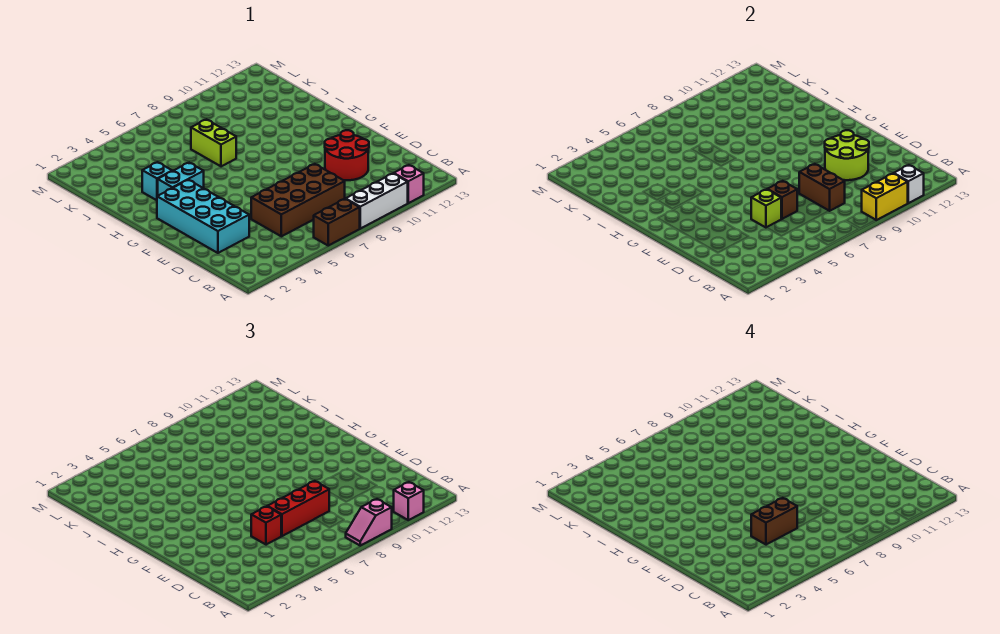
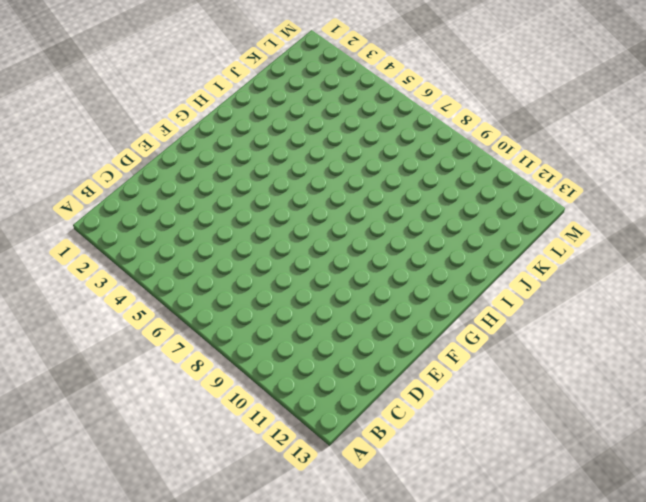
none -> brown brick A6:A7 level 1
none -> white brick A8:A10 level 1
none -> pink brick A11 level 1

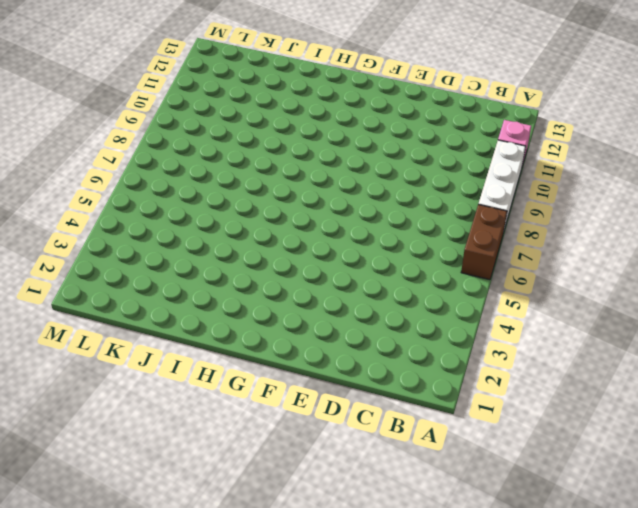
none -> brown brick C5:D8 level 1
none -> cyan brick D2:G3 level 1
none -> red round brick D10:E11 level 1

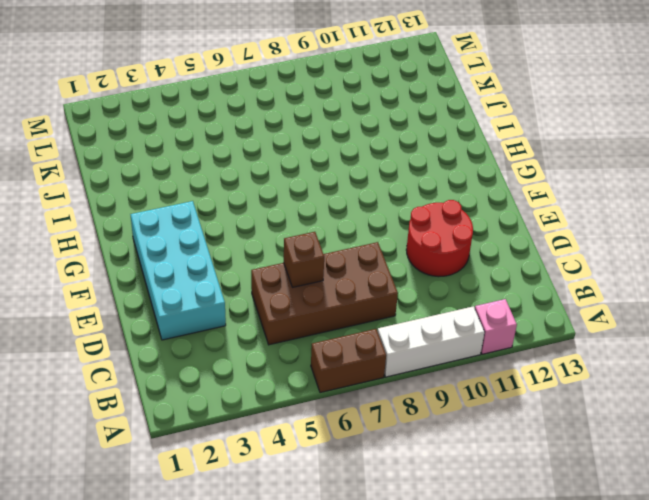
none -> cyan brick H3:H4 level 1
none -> cyan brick I3 level 1
none -> lime brick I7:J7 level 1

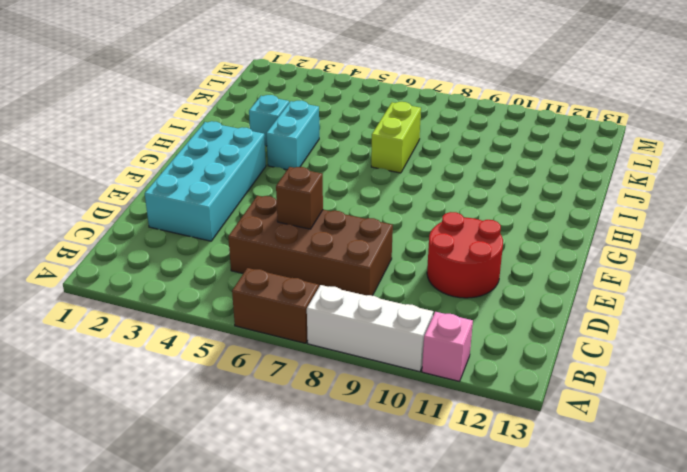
cyan brick H4:I4 level 1 -> cyan brick H3:H4 level 1
none -> yellow brick A9:A10 level 2
none -> white brick A11 level 2
none -> brown brick C8:D8 level 2

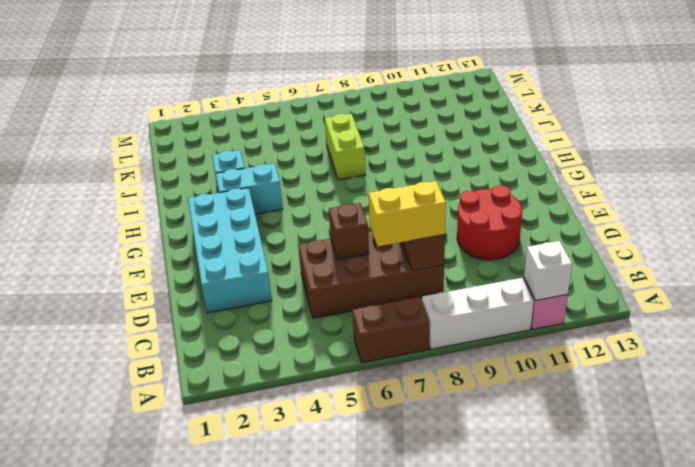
yellow brick C7:C8 level 3 -> yellow brick A9:A10 level 2
none -> lime brick D5 level 2
none -> lime round brick D10:E11 level 2
none -> pink slope A8:A9 level 3 top 9

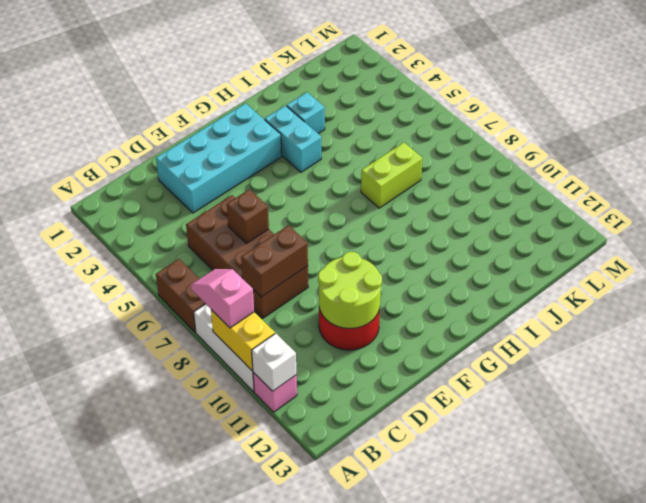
none -> lime brick D5 level 2
none -> pink brick A11 level 3
none -> red brick D5 level 3

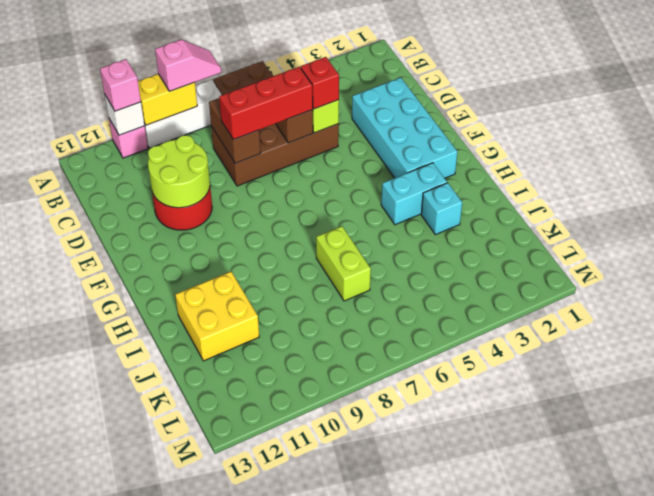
yellow brick I11:J12 level 1 -> none
none -> brown brick D5:D6 level 4

